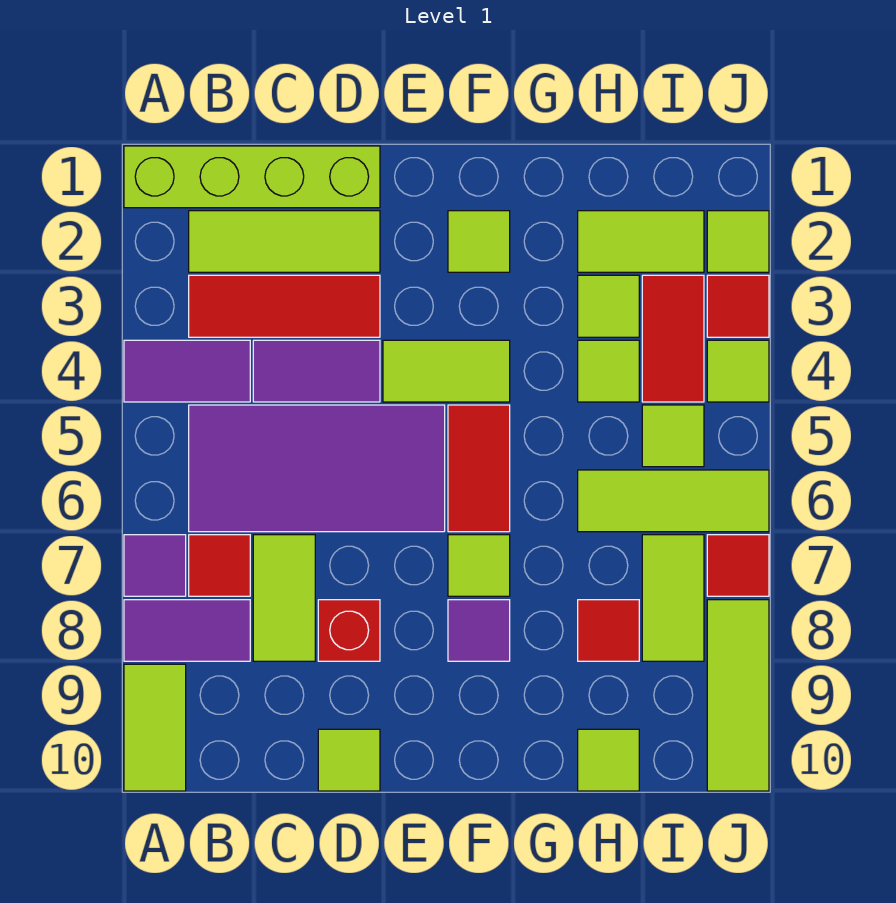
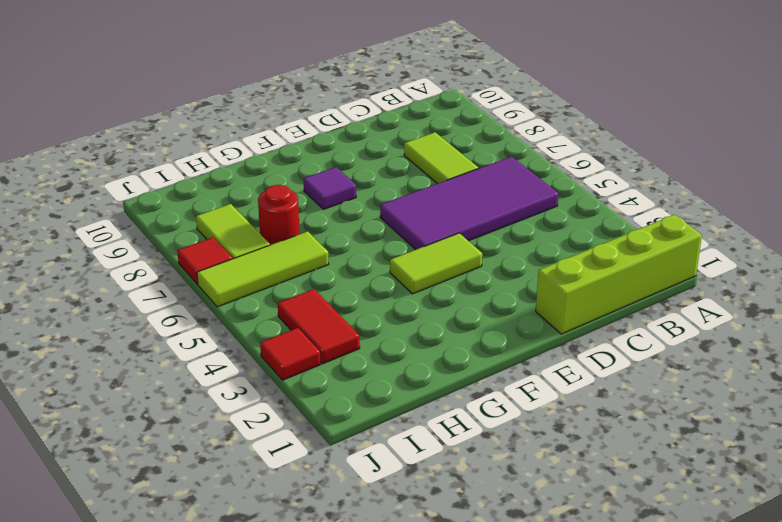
red round brick H7 level 1 -> none
none -> purple tile A4:B4 level 1
none -> purple tile A7 level 1
none -> purple tile A8:B8 level 1
none -> lime tile A9:A10 level 1

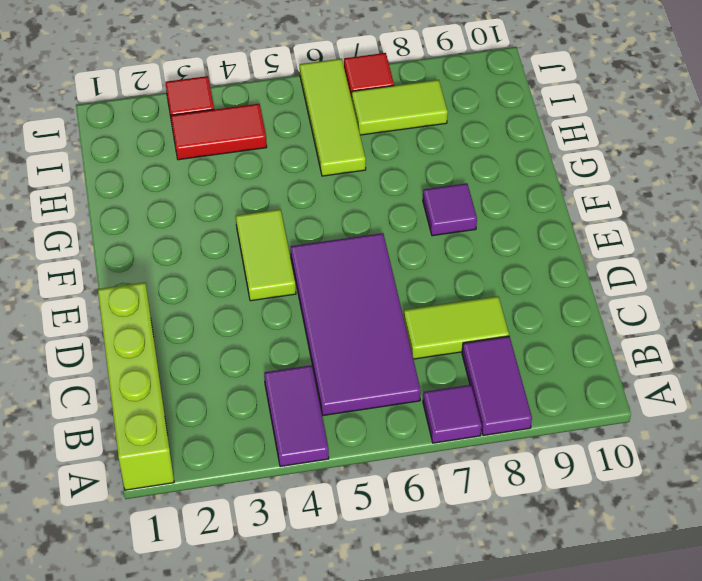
none -> lime tile A9:A10 level 1
none -> lime tile B2:D2 level 1
none -> red tile B3:D3 level 1
none -> red tile B7 level 1

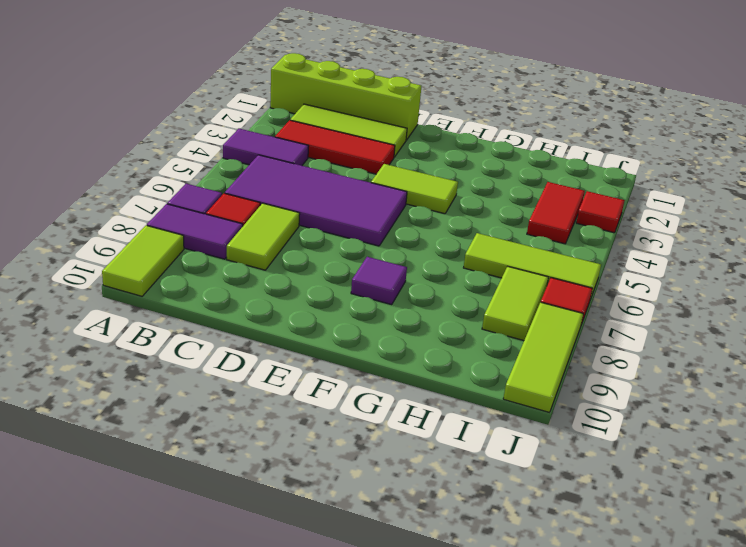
none -> purple tile C4:D4 level 1
none -> red brick D8 level 1
none -> lime tile D10 level 1
none -> lime tile F2 level 1

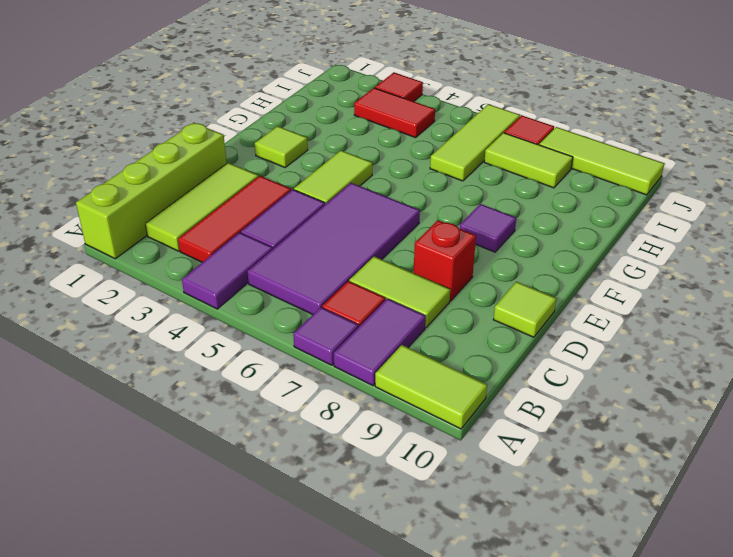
none -> red tile F5:F6 level 1
none -> lime tile F7 level 1
none -> lime tile H2:I2 level 1
none -> lime tile H3 level 1

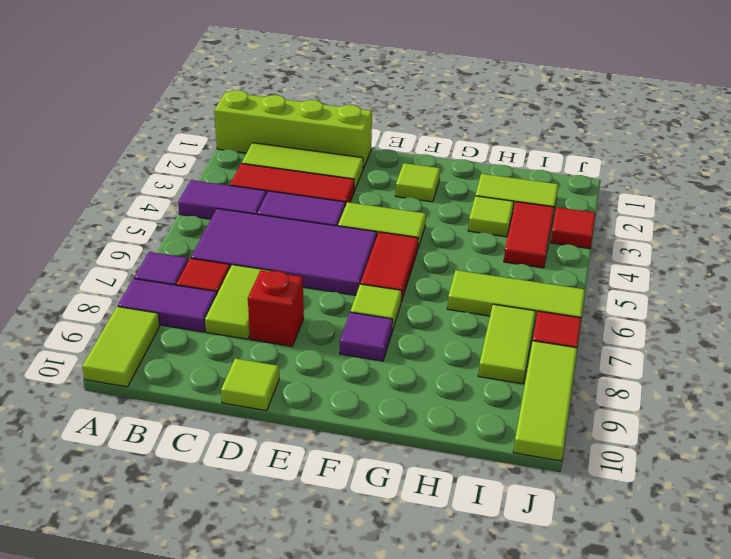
none -> lime tile H4 level 1
none -> red tile H8 level 1
none -> lime tile H10 level 1
none -> lime tile I5 level 1

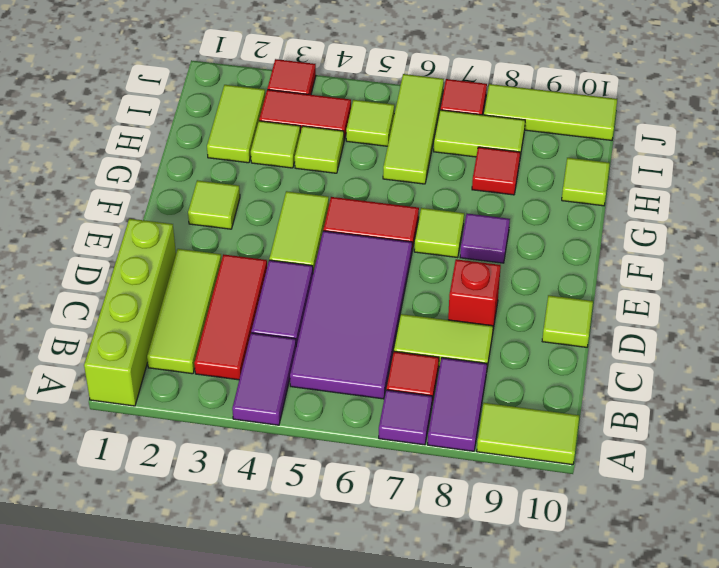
none -> lime tile J2 level 1
none -> lime tile J4 level 1

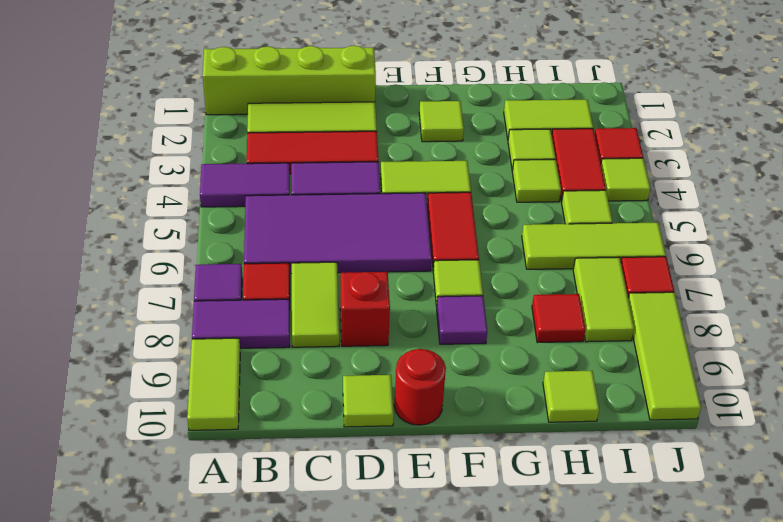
red round brick E10 level 1 -> none
none -> lime tile J2 level 1

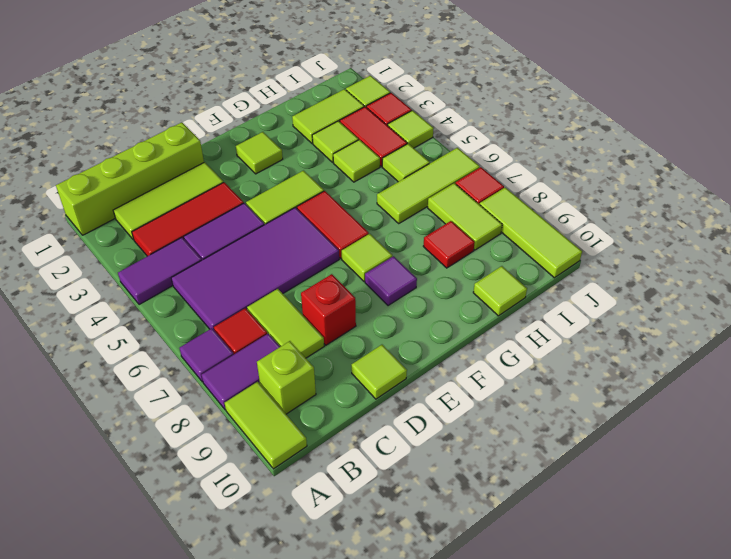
lime brick B9 level 1 -> none

